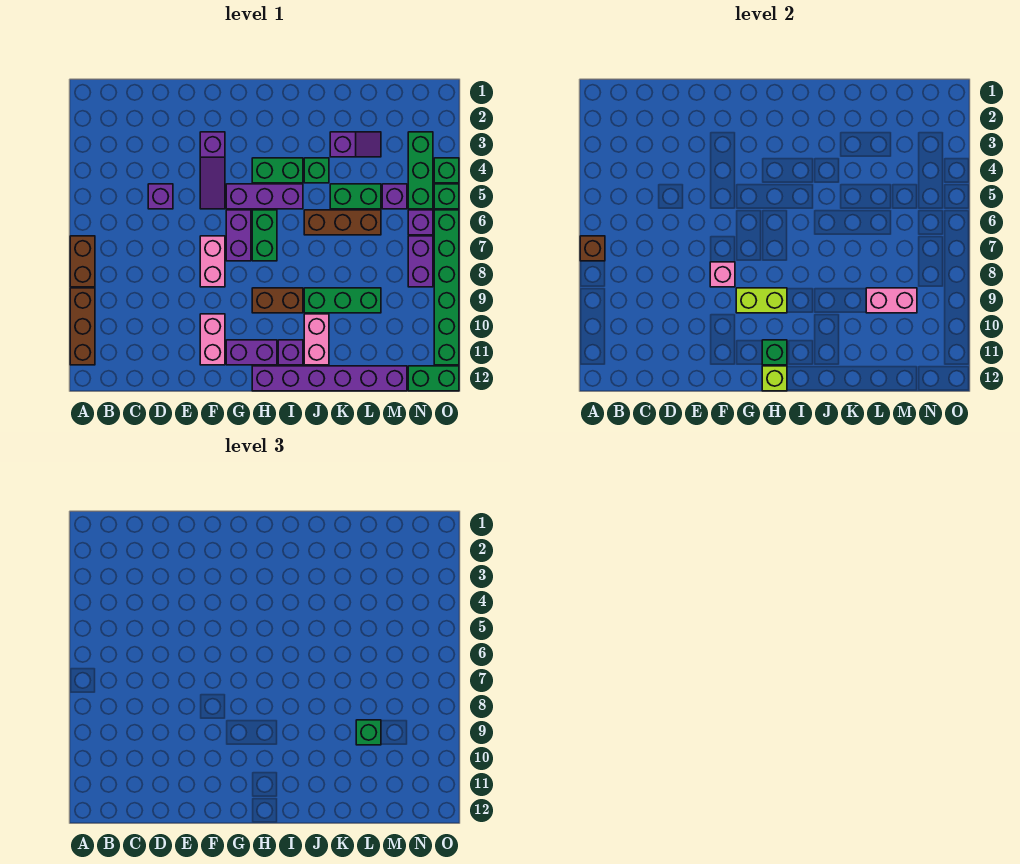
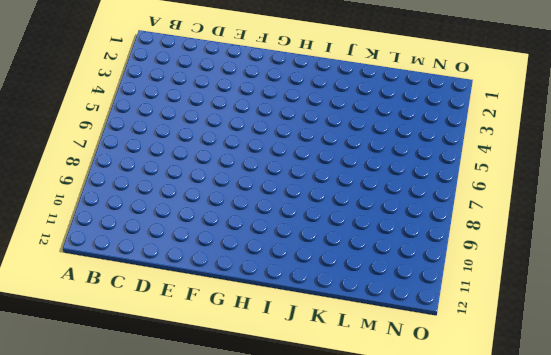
none -> brown brick A7:A8 level 1
none -> brown brick A9:A11 level 1
none -> purple brick D5 level 1
none -> purple slope F3:F5 level 1 top 3

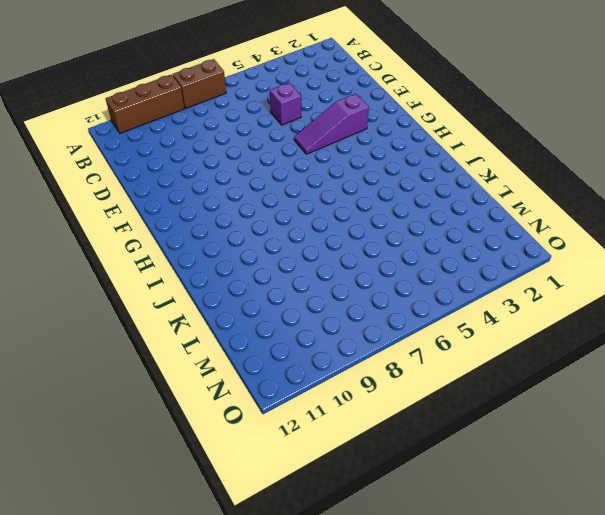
none -> pink brick F7:F8 level 1
none -> pink brick F10:F11 level 1
none -> purple brick G5:I5 level 1
none -> purple brick G6:G7 level 1

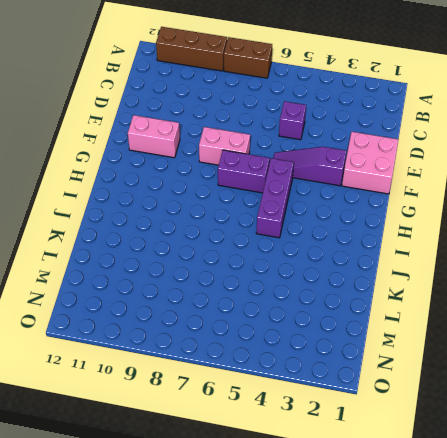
pink brick E1:F2 level 1 -> none
none -> purple brick G11:H11 level 1
none -> green brick H4:I4 level 1
none -> green brick H6:H7 level 1
none -> brown brick H9:I9 level 1

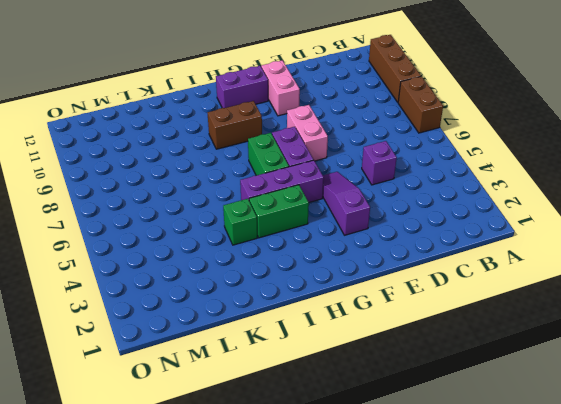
none -> purple brick H12:M12 level 1
none -> purple brick I11 level 1
none -> brown brick J6:L6 level 1
none -> green brick J9:L9 level 1

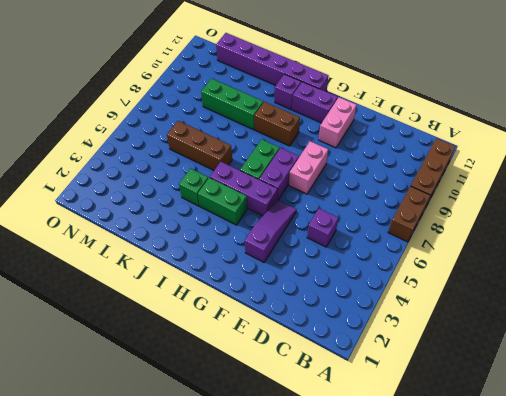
none -> pink brick J10:J11 level 1
none -> purple slope K3:L3 level 1 top K
none -> green brick K5:L5 level 1
none -> purple brick M5 level 1

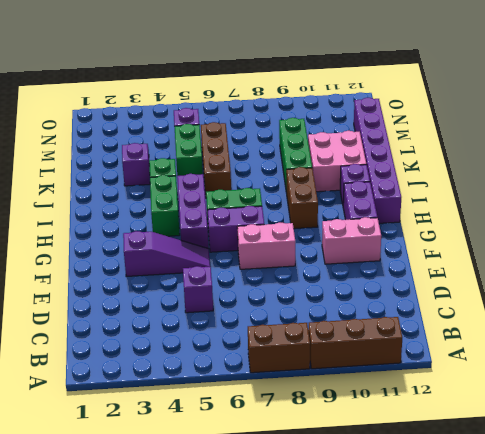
pink brick J10:K11 level 1 -> pink brick J10:J11 level 1
none -> green brick N3:N5 level 1
none -> purple brick N6 level 1
none -> purple brick N7:N8 level 1
none -> green brick N12:O12 level 1

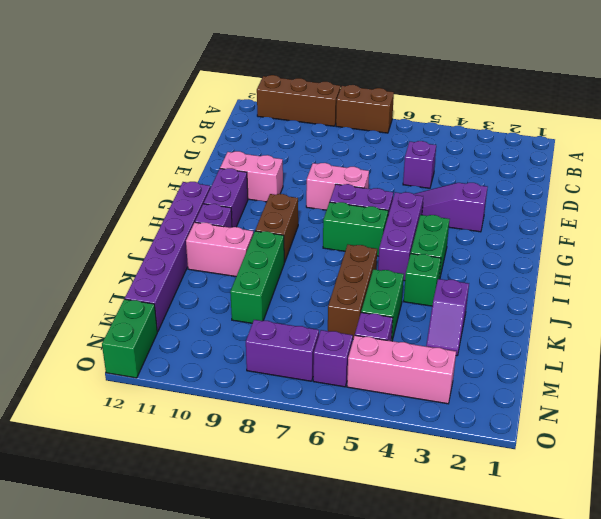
pink brick N3:N5 level 1 -> green brick N3:N5 level 1
none -> green brick O4 level 1
none -> green brick O5 level 1
none -> green brick O6:O11 level 1
none -> brown brick A7 level 2

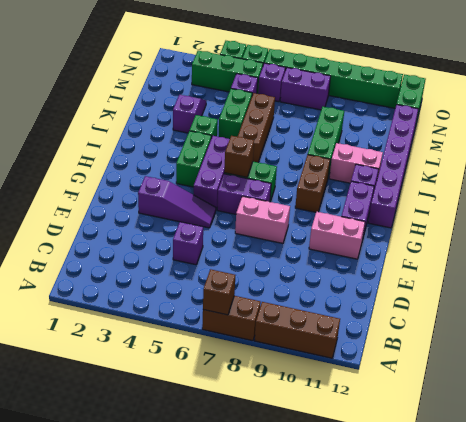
brown brick H6 level 2 -> none
none -> pink brick F8 level 2
none -> lime brick G9:H9 level 2
none -> green brick H11 level 2
none -> lime brick H12 level 2

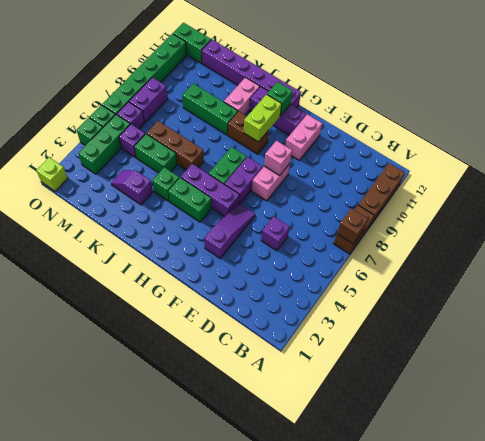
lime brick H9:H10 level 2 -> lime brick G9:H9 level 2
lime brick O1 level 1 -> lime brick H12 level 2
none -> pink brick L9:M9 level 2
none -> green brick L9 level 3

